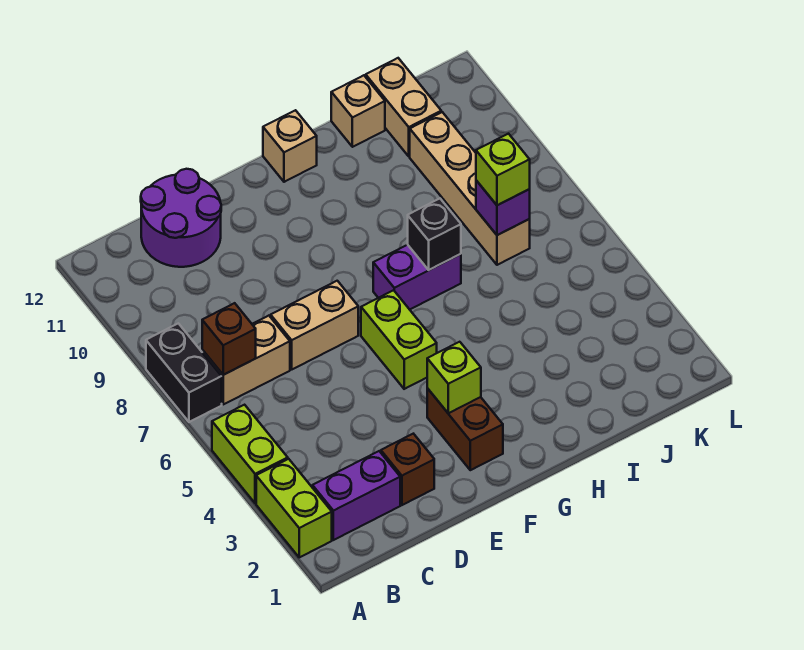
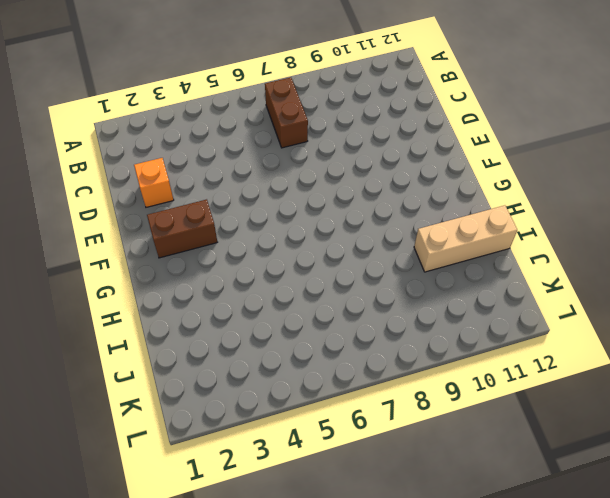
brown brick B7:C7 level 1 -> tan brick B7:C7 level 1
orange brick D2 level 1 -> brown brick D2 level 1
tan brick I10:I12 level 1 -> tan brick I12 level 1
none -> lime brick A2:A3 level 1
none -> lime brick A4:A5 level 1
none -> black brick A7:A8 level 1

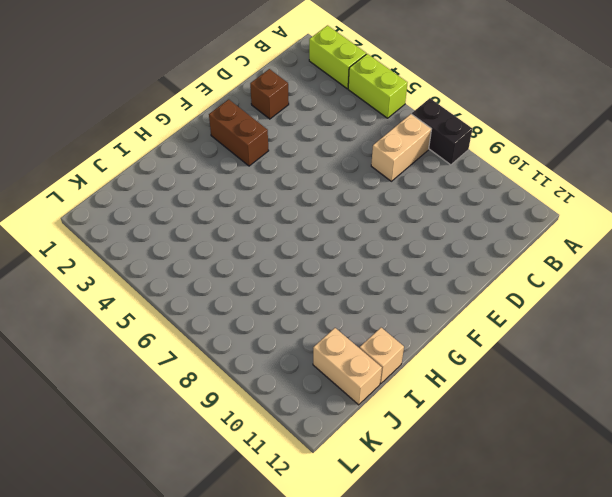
none -> purple brick B2:C2 level 1
none -> purple round brick C11:D12 level 1
none -> tan brick D7:E7 level 1

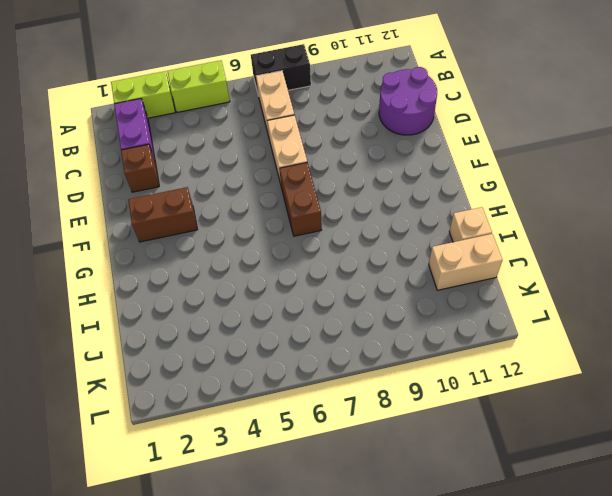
brown brick F7:G7 level 1 -> purple brick G7:H7 level 1
none -> lime brick F5:F6 level 1
none -> tan brick G12 level 1
none -> tan brick J7:J10 level 1

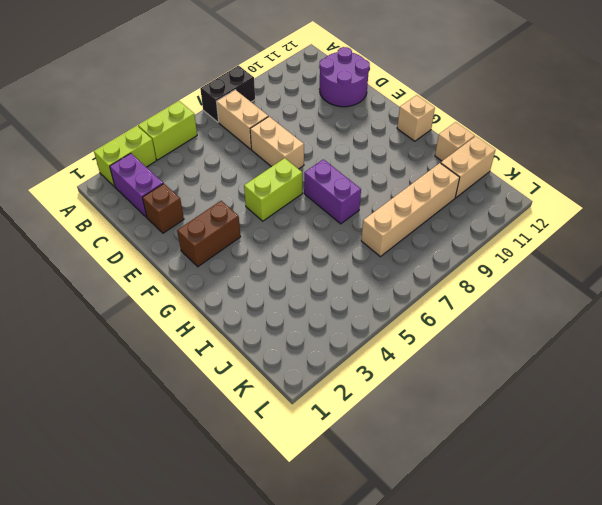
none -> brown brick B7 level 2
none -> lime brick F3 level 2
none -> black brick H7 level 2

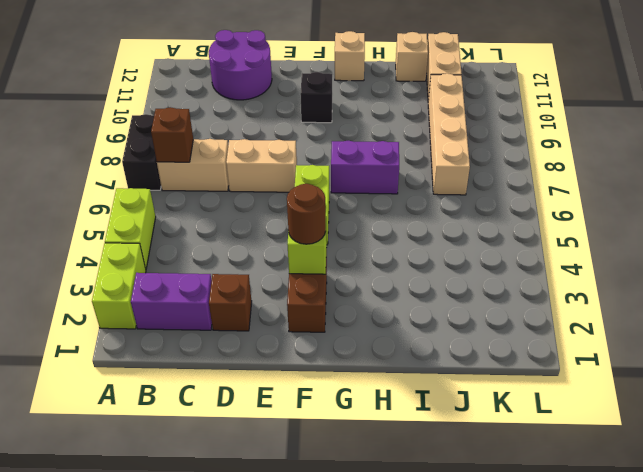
brown round brick F3 level 3 -> none
black brick F10 level 1 -> black brick H7 level 2
none -> purple brick J7 level 2
none -> lime brick J7 level 3

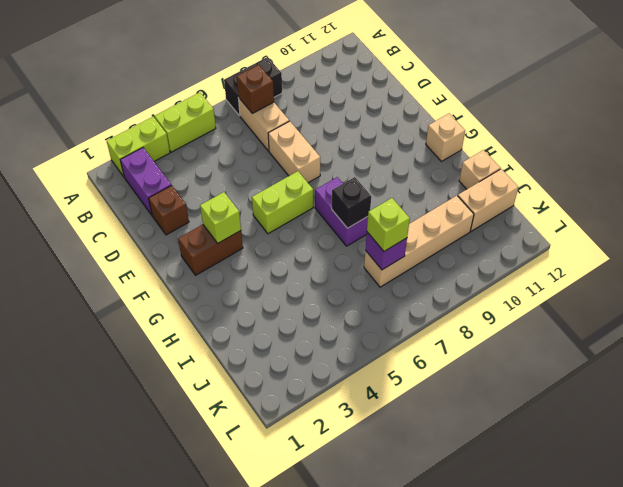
none -> purple round brick C11:D12 level 1

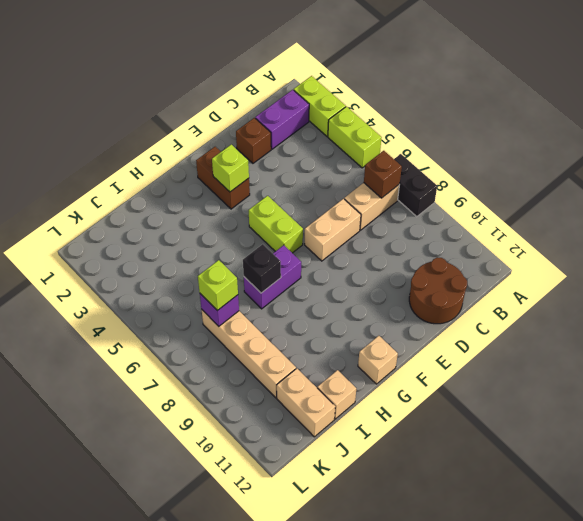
brown round brick C11:D12 level 1 -> purple round brick C11:D12 level 1

